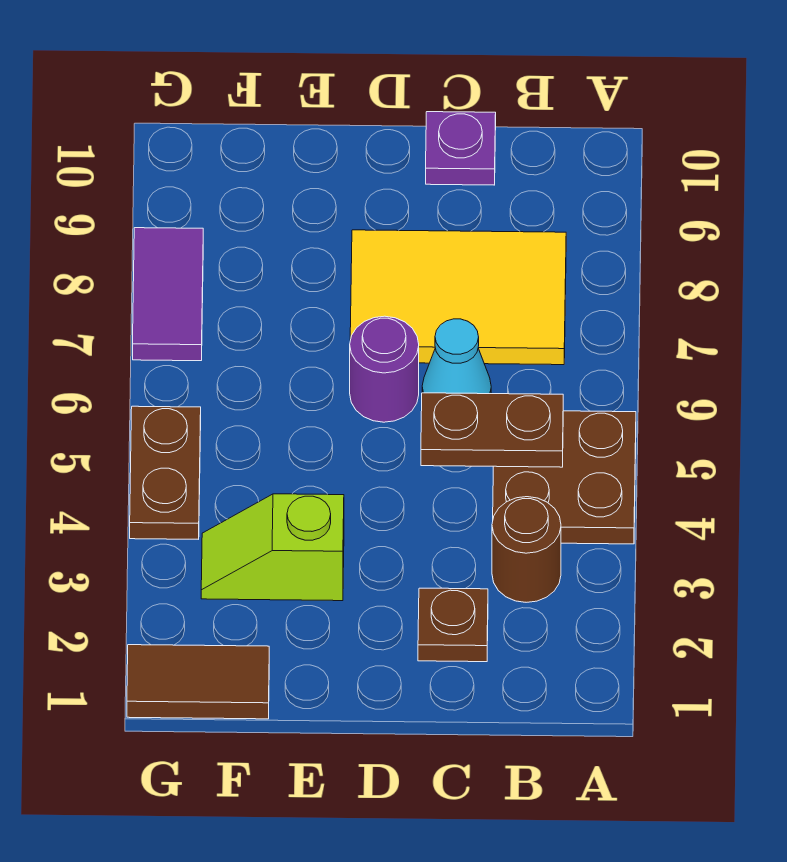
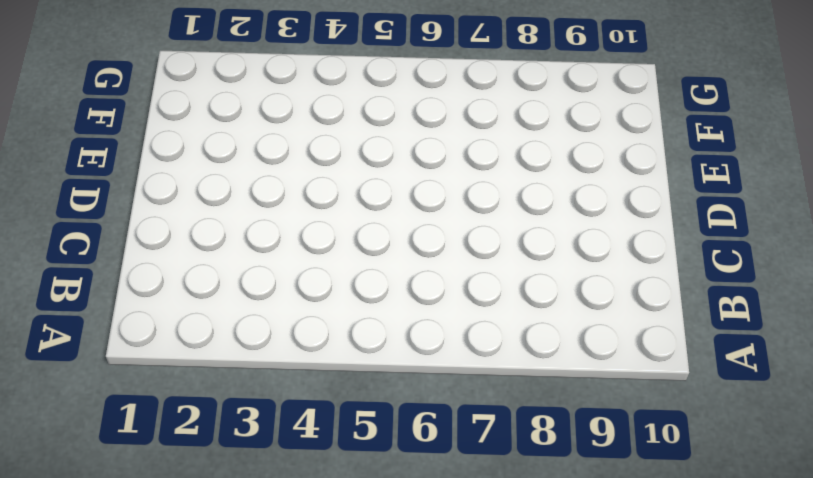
none -> brown plate A4:B5 level 1
none -> brown round brick B3 level 1
none -> yellow tile B7:D8 level 1

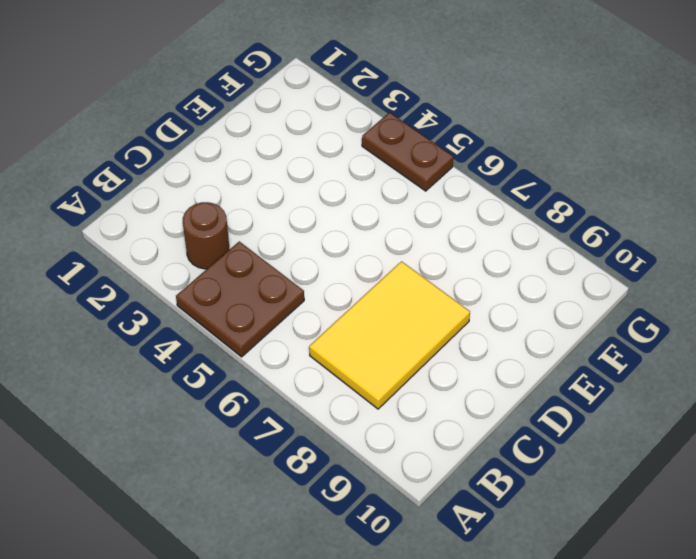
none -> brown plate C2 level 1
none -> cyan cone C6 level 1
none -> purple plate C10 level 1

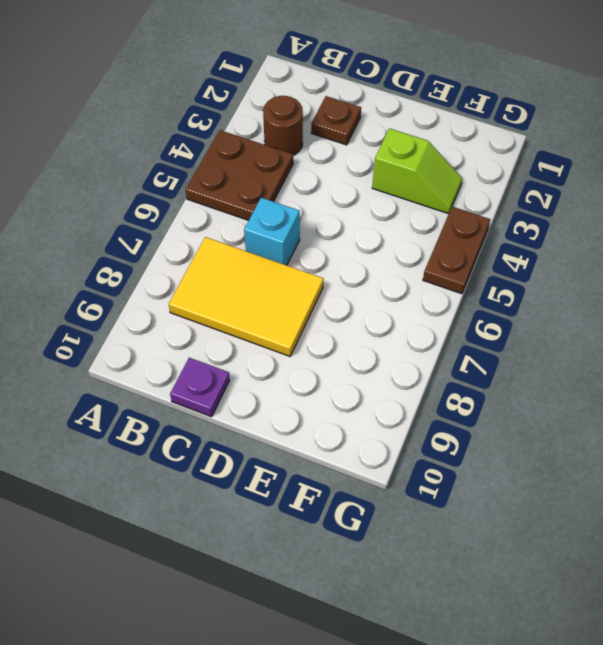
cyan brick C6 level 1 -> cyan cone C6 level 1
none -> purple round brick D6 level 1
none -> brown tile F1:G1 level 1
none -> purple tile G7:G8 level 1

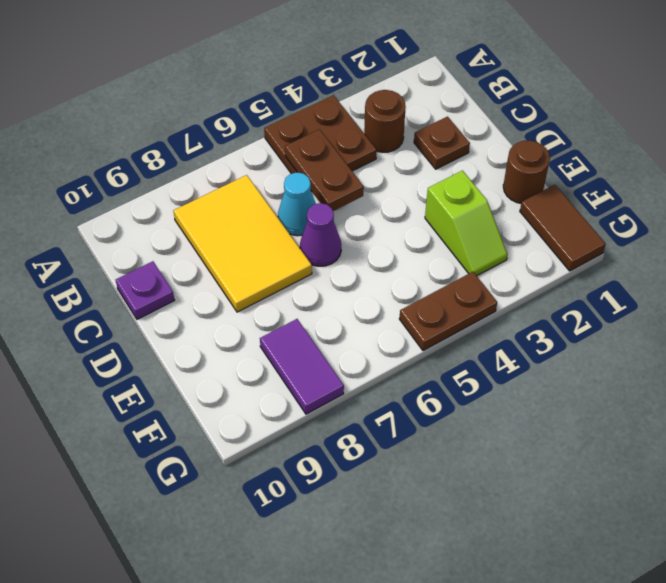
purple cone D6 level 1 -> purple round brick D6 level 1
brown round brick E1 level 1 -> none
purple tile F8:G8 level 1 -> purple tile G7:G8 level 1

